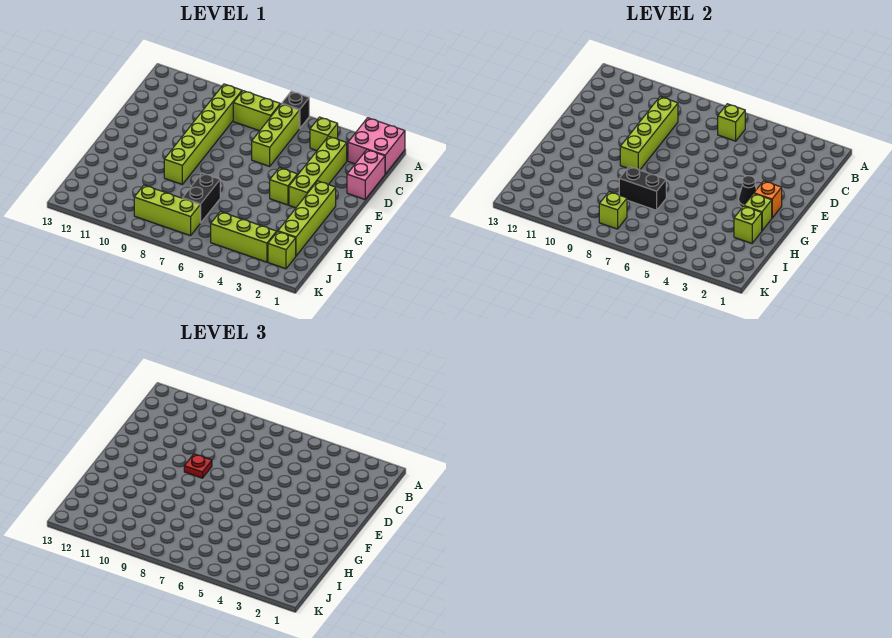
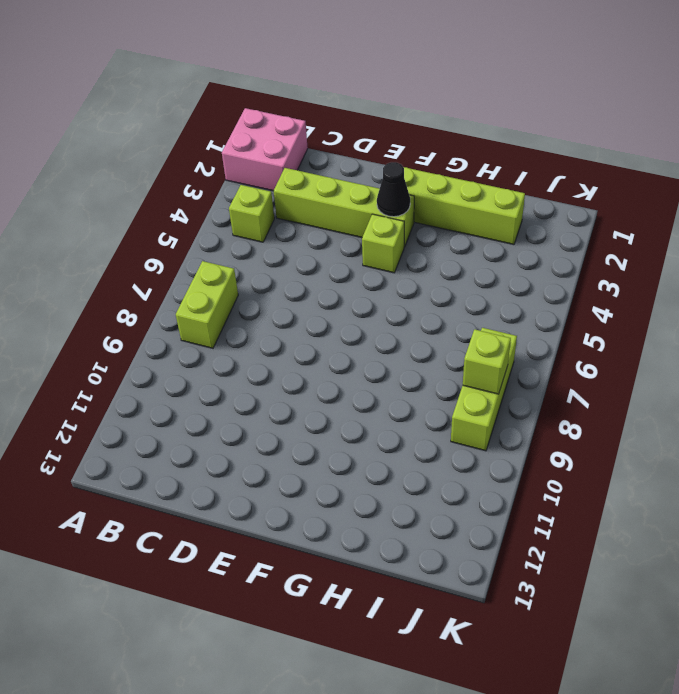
none -> black brick A6 level 1
none -> lime brick B6:D6 level 1
none -> lime brick B9:G9 level 1

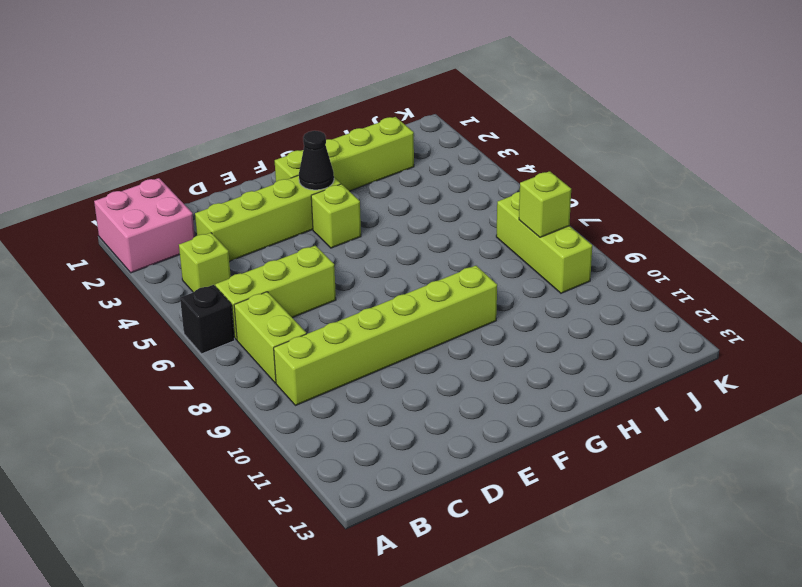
none -> pink brick C1:D1 level 1
none -> black brick H7:I7 level 1
none -> lime brick J2 level 1

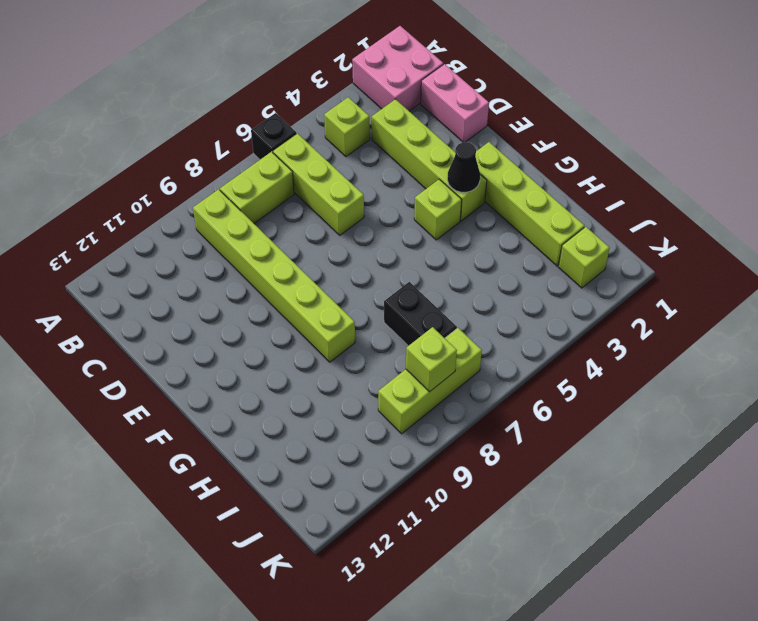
none -> lime brick J3:J5 level 1
none -> lime brick B6 level 2
none -> lime brick C9:F9 level 2

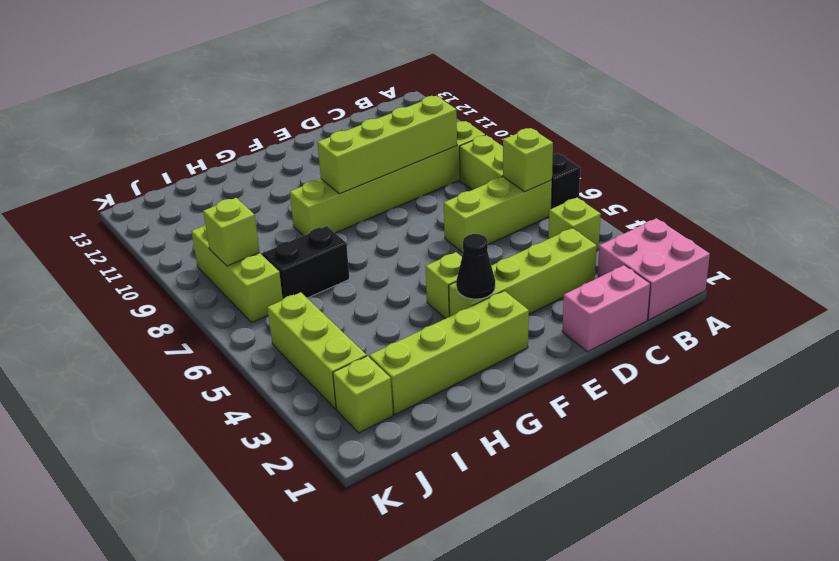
none -> orange brick F2 level 2
none -> lime brick G2 level 2
none -> lime brick H2 level 2

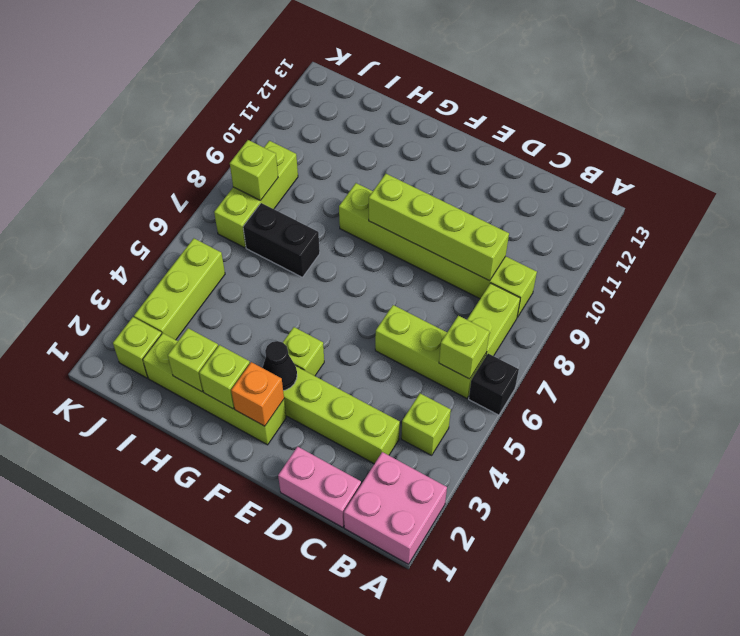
none -> black brick H7:H8 level 2
none -> red plate E9 level 3

